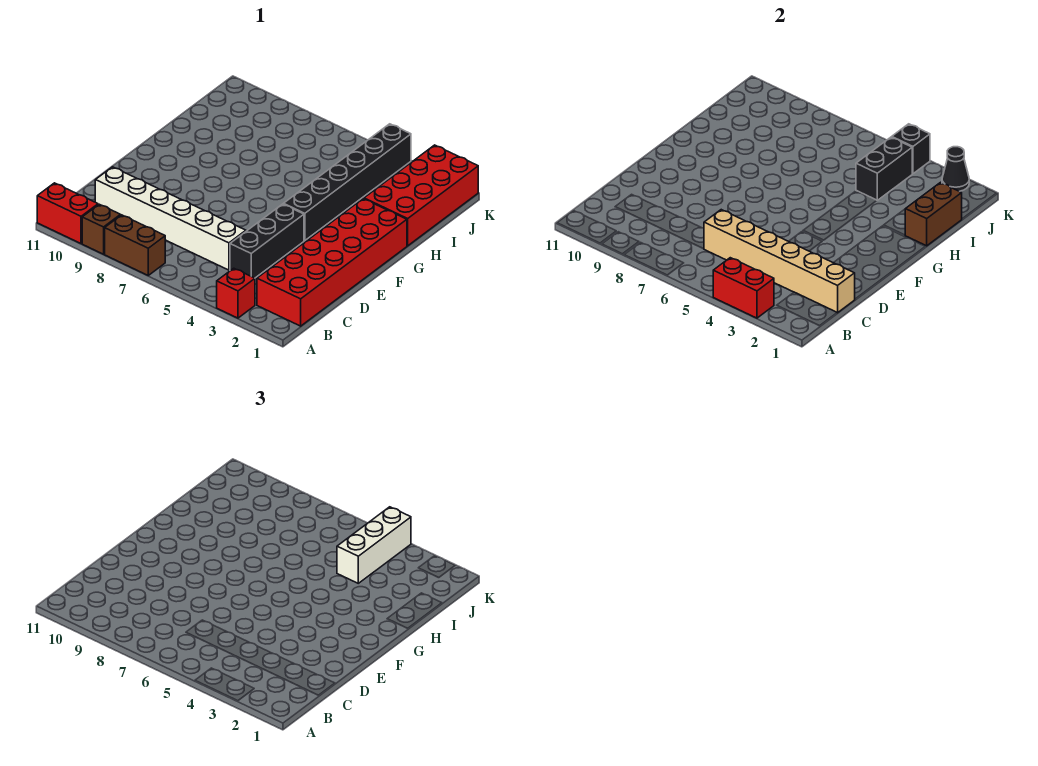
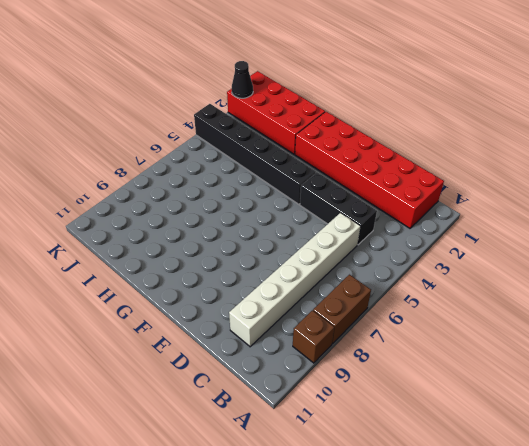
none -> red brick A3 level 1
none -> red brick A10:A11 level 1
none -> red brick A3:A4 level 2

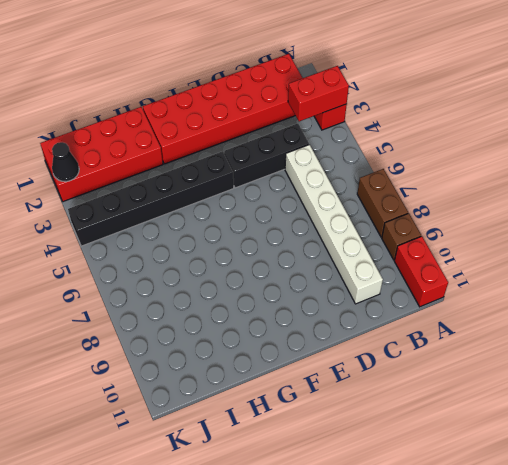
red brick A3:B3 level 2 -> red brick A3:A4 level 2
none -> tan brick C1:C6 level 2
none -> brown brick H1:I1 level 2
none -> black brick I4:J4 level 2

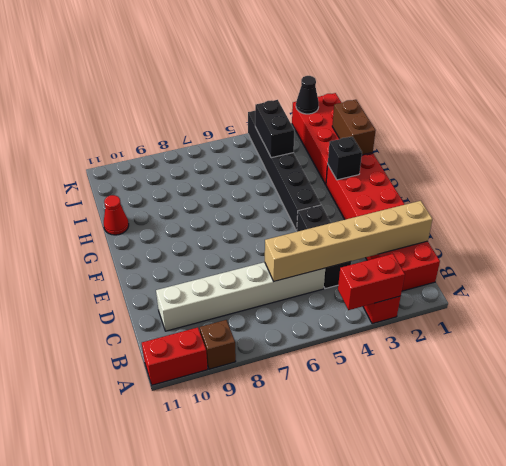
black brick G2 level 2 -> black brick K4 level 2
red cone H11 level 1 -> none
none -> brown brick A7:A8 level 1
none -> white brick I4:K4 level 3

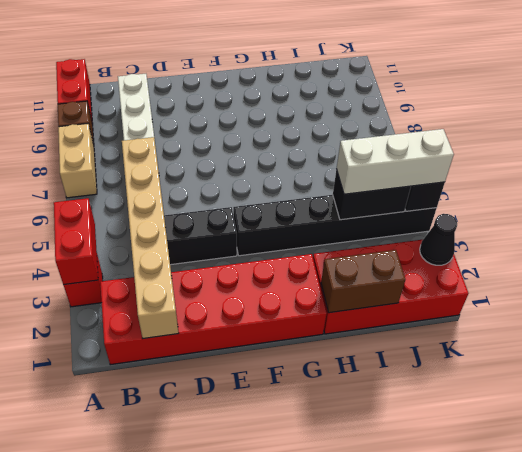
tan brick A7:A8 level 1 -> brown brick A7:A8 level 1

